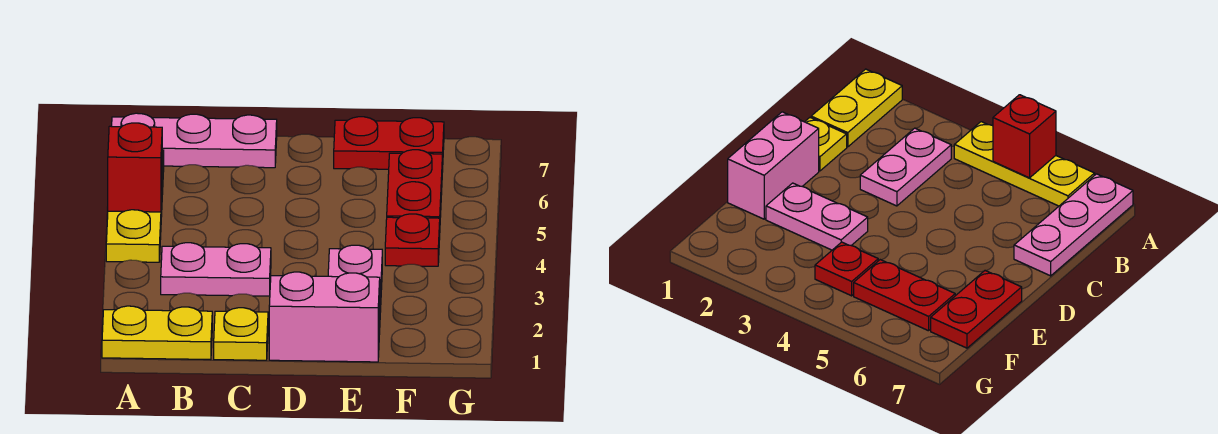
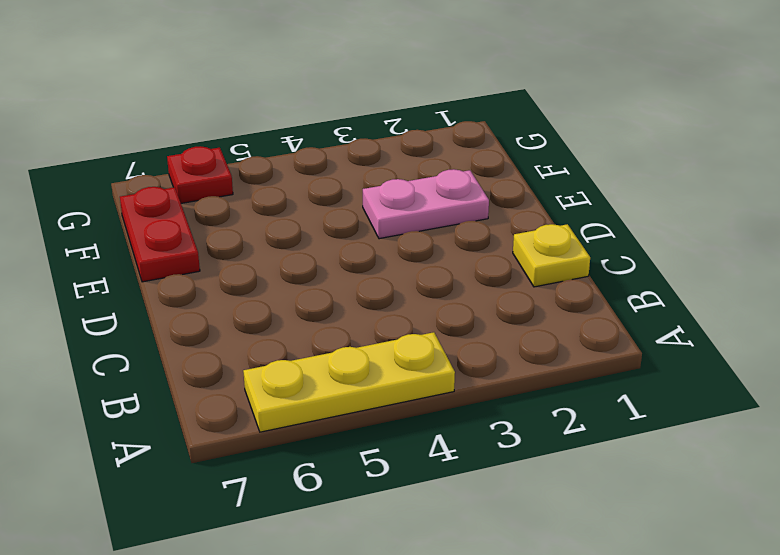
red plate G6 level 1 -> red plate F4 level 1
none -> yellow plate A1:B1 level 1
none -> pink plate A7:C7 level 1

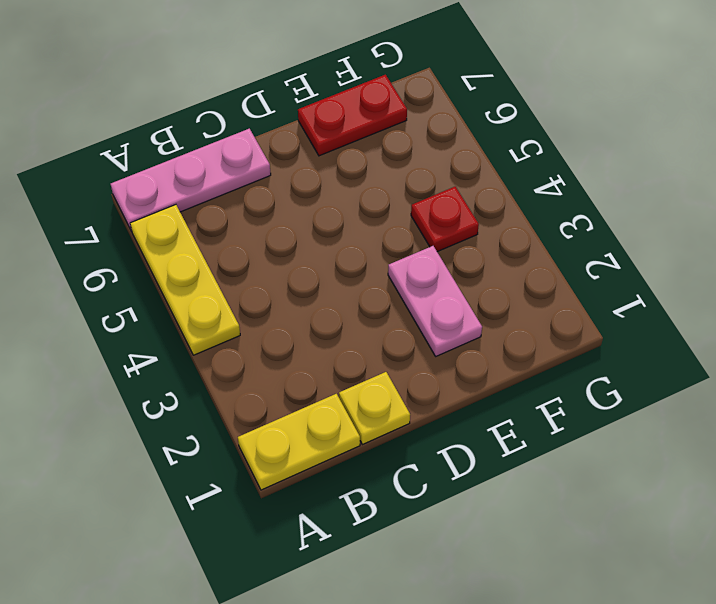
none -> pink plate B3:C3 level 1
none -> pink brick D1:E1 level 1

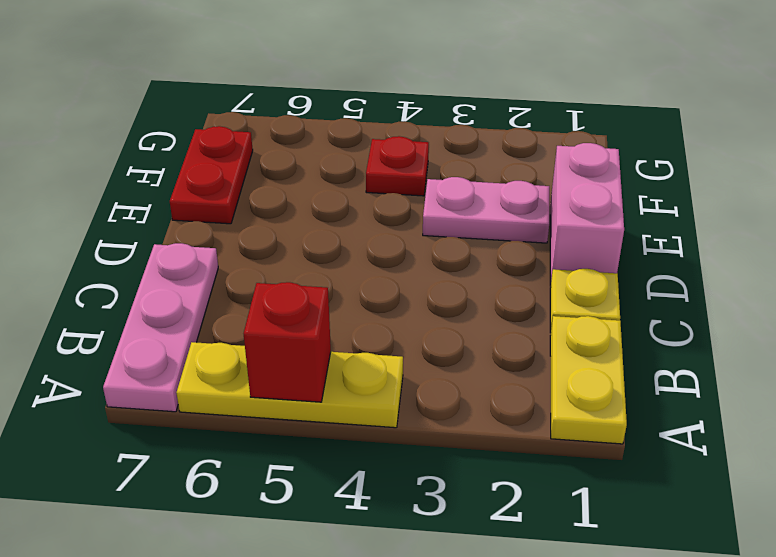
none -> pink plate B3:C3 level 1
none -> red plate F5:F6 level 1

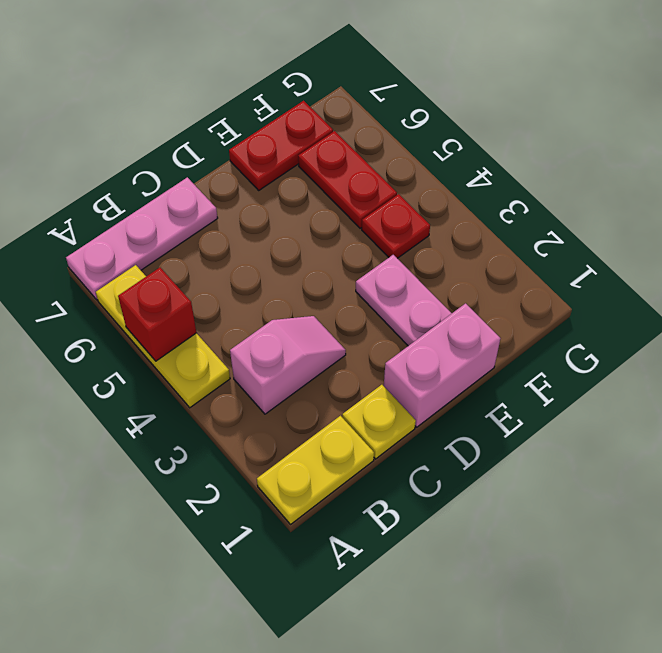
pink slope B3:C3 level 1 top B -> pink plate B3:C3 level 1

